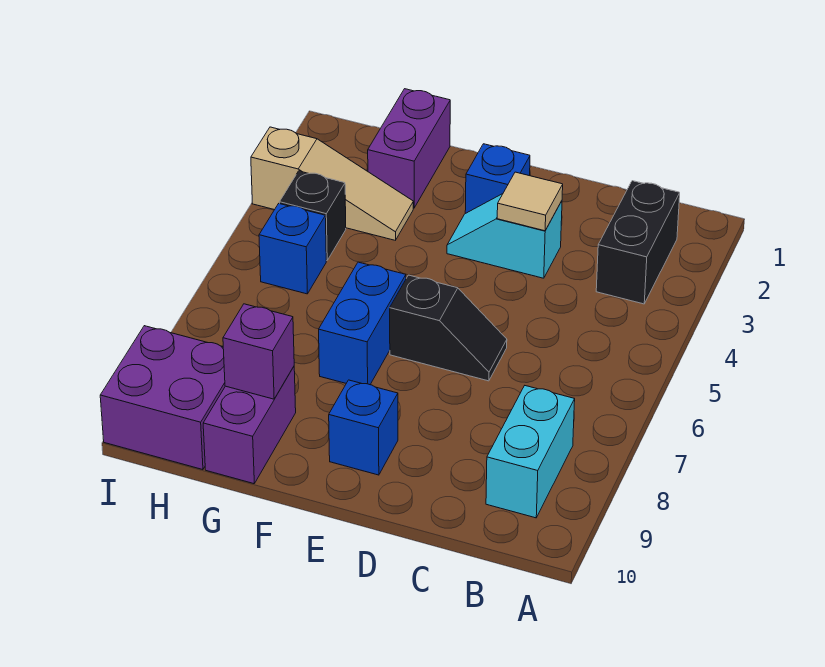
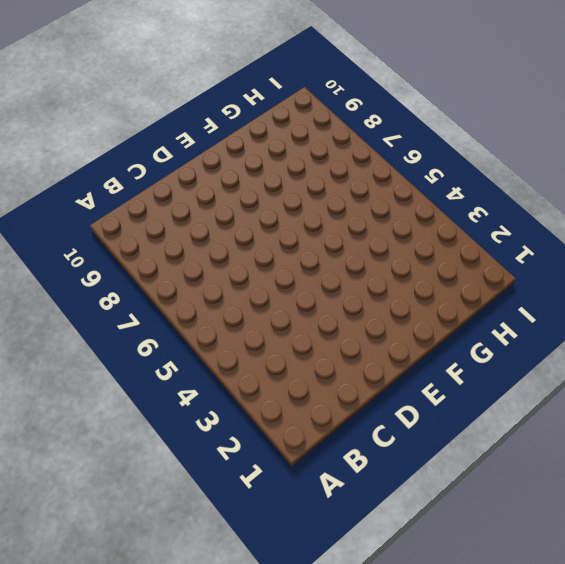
none -> black brick B2:B3 level 1
none -> cyan brick B8:B9 level 1
none -> cyan slope D3:E3 level 1 top D

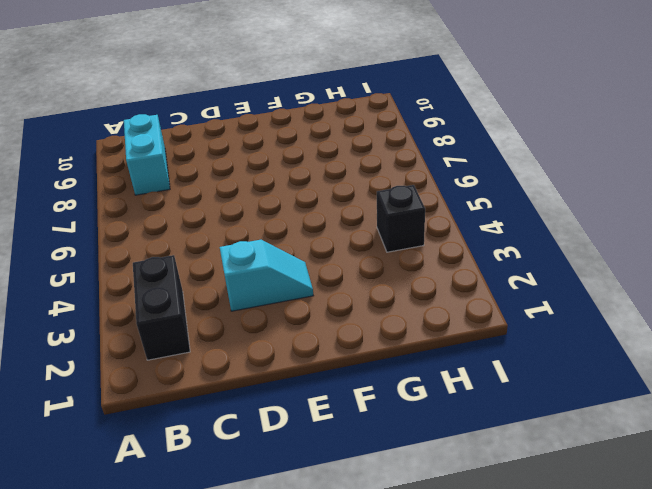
none -> black slope D6:E6 level 1 top E
none -> blue brick E2 level 1
none -> blue brick E9 level 1

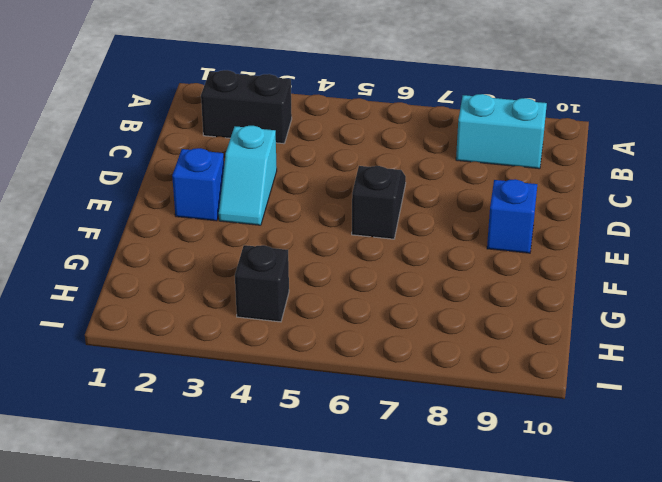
none -> blue brick F6:F7 level 1
none -> purple brick G1:G2 level 1
none -> tan slope G3:I3 level 1 top I

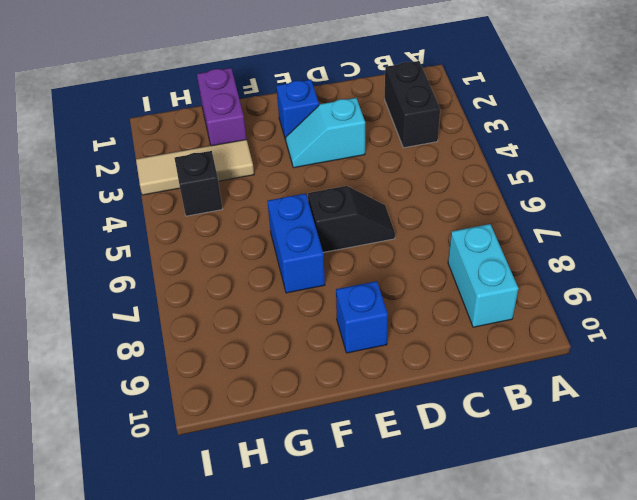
tan tile G3:I3 level 1 -> tan slope G3:I3 level 1 top I
none -> purple brick G9:G10 level 1
none -> blue brick H5 level 1
none -> purple brick H9:I10 level 1

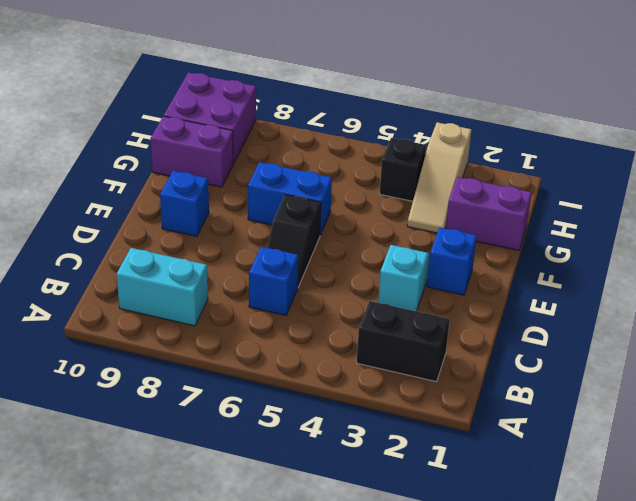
blue brick C6 level 1 -> blue brick H5 level 1
none -> tan tile D3 level 2
none -> purple brick G9 level 2

